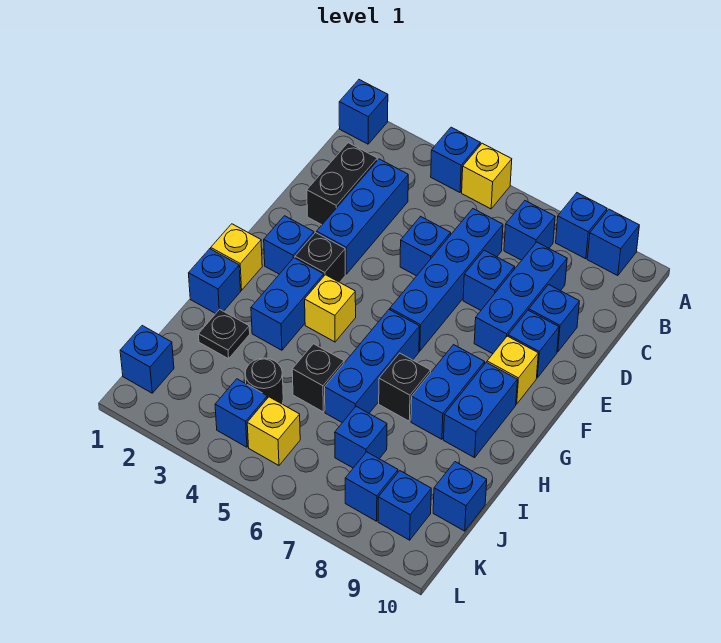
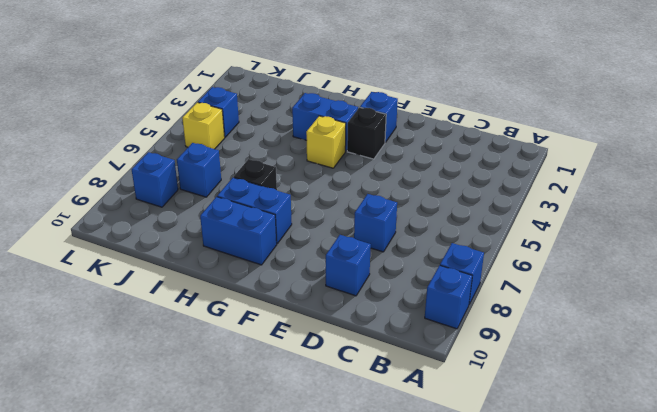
none -> blue brick A1 level 1
none -> blue brick A4 level 1
none -> yellow brick A5 level 1
none -> blue brick B7 level 1

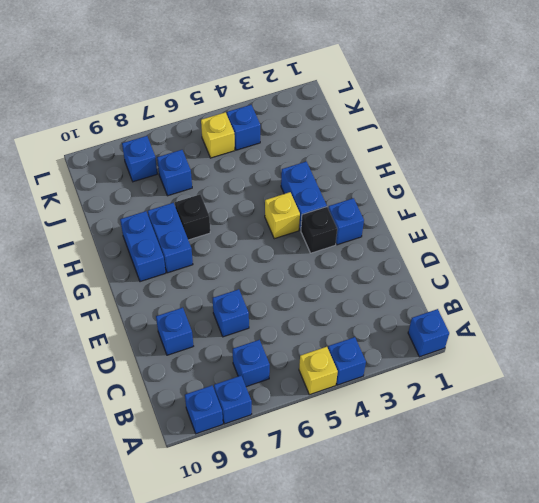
none -> black brick C2:D2 level 1
none -> blue brick C3:E3 level 1
none -> blue brick C6:F6 level 1
none -> blue brick C8:E8 level 1

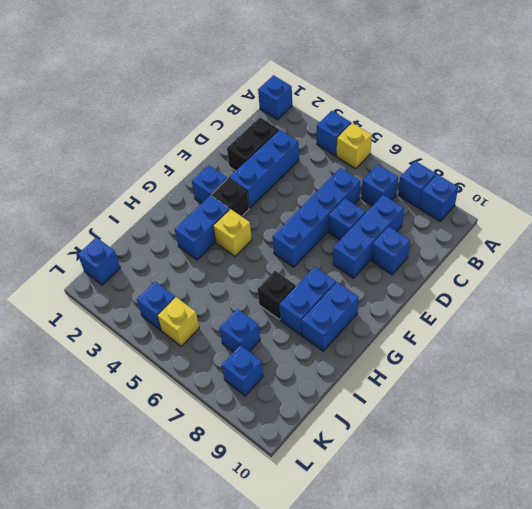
none -> blue brick D5 level 1
none -> blue brick E9 level 1
none -> yellow brick F9 level 1
none -> yellow brick G1 level 1

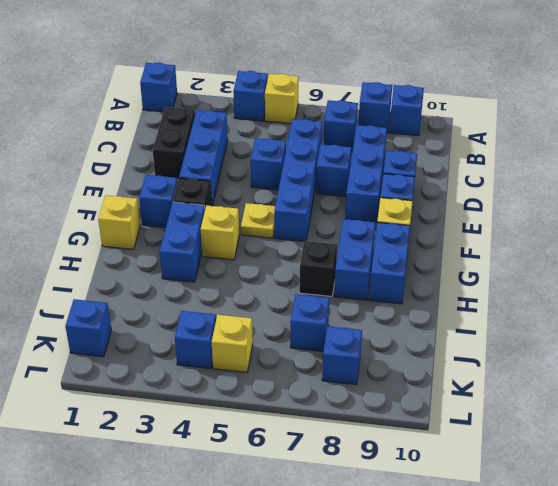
yellow plate F5 level 1 -> none
none -> blue brick G6:I6 level 1
none -> blue brick H1 level 1
none -> black plate I2 level 1
none -> black brick I5 level 1

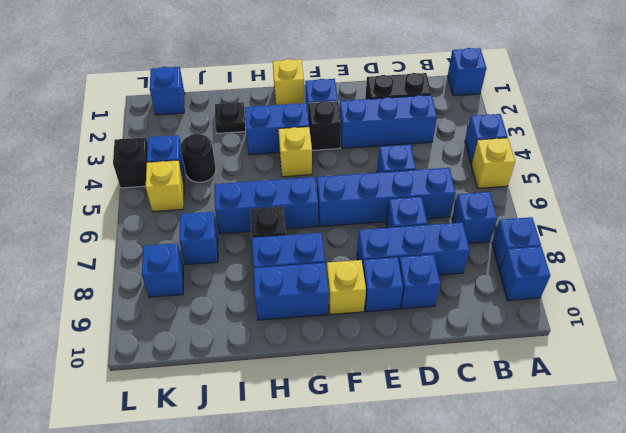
black brick L4 level 1 -> black brick I5 level 1
none -> blue brick H1 level 1
none -> blue brick J10 level 1
none -> blue brick K9 level 1

